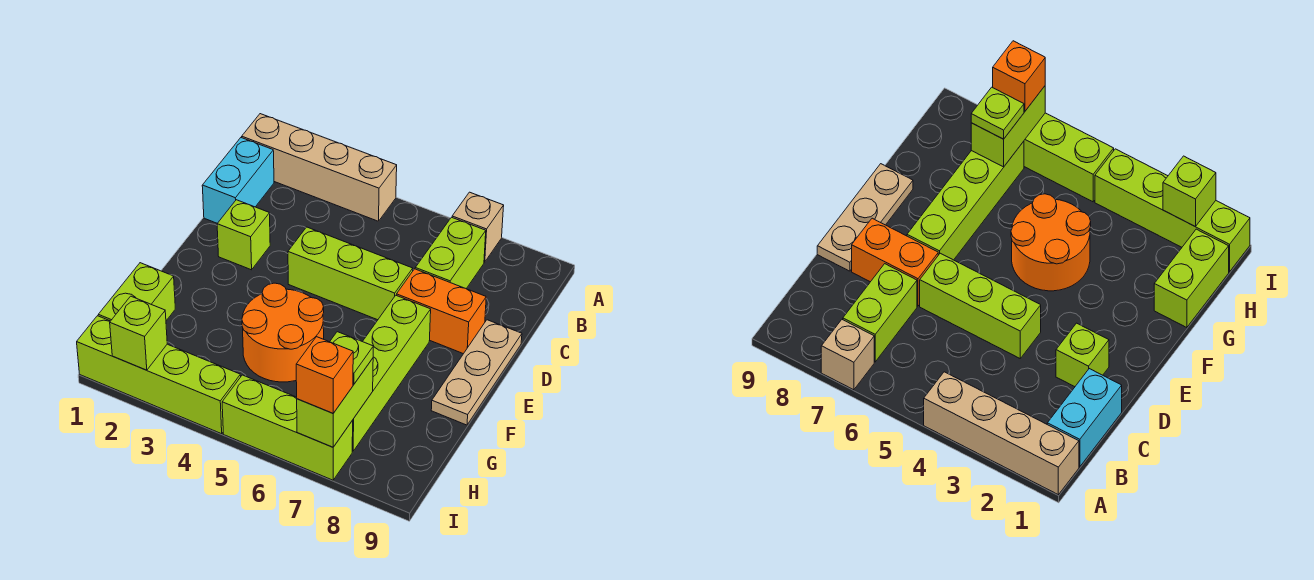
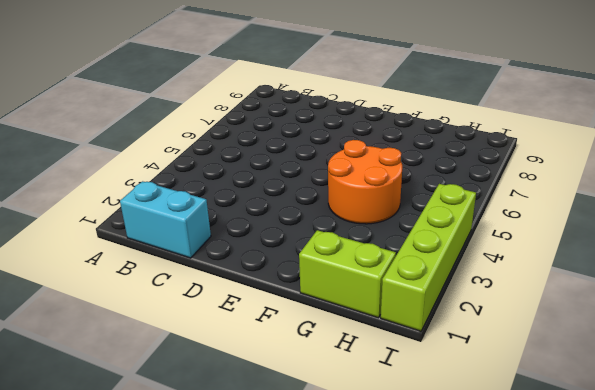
none -> tan brick A1:A4 level 1
none -> tan brick A7 level 1
none -> lime brick B7:C7 level 1

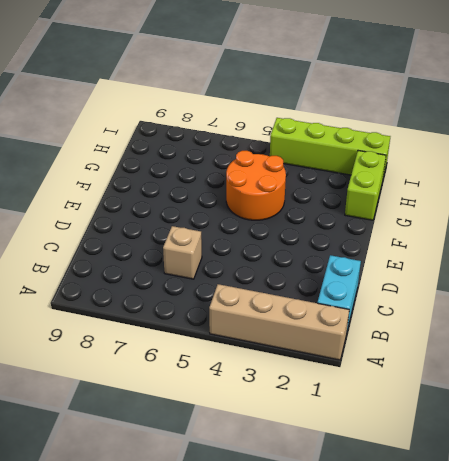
tan brick C6 level 1 -> tan brick A7 level 1
none -> lime brick B7:C7 level 1
none -> lime brick D2 level 1
none -> lime brick D4:D6 level 1

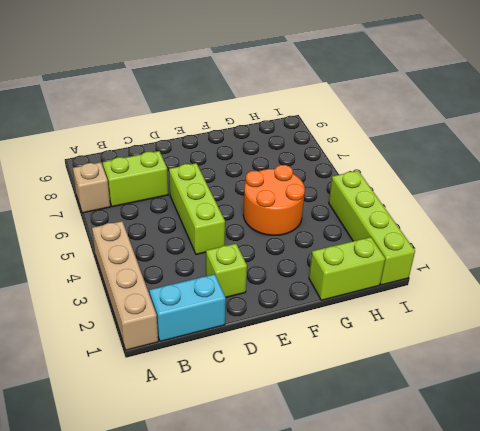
none -> orange brick D7:D8 level 1
none -> tan plate D9:F9 level 1
none -> lime brick E7:H7 level 1

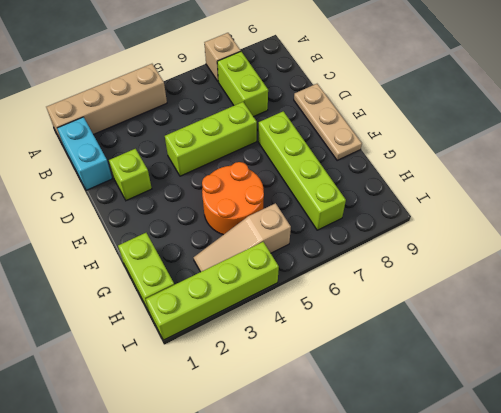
tan slope H3:H5 level 1 top 5 -> none
none -> orange brick D7:D8 level 1
none -> lime brick I5:I7 level 1
none -> lime brick H7:I7 level 2

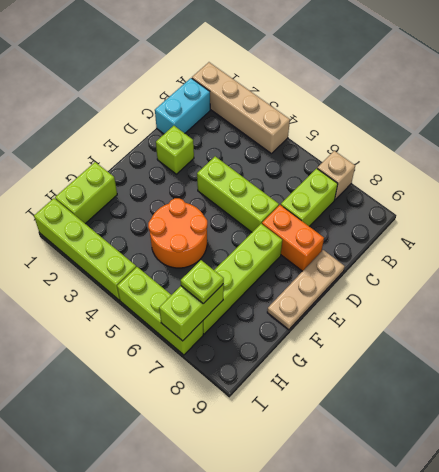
none -> lime brick I2 level 2
none -> orange brick I7 level 3

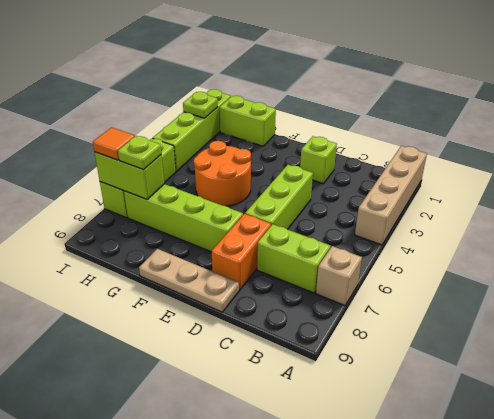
lime plate I2 level 2 -> lime brick I2 level 2
orange tile I7 level 3 -> orange brick I7 level 3
none -> cyan brick B1:C1 level 1

